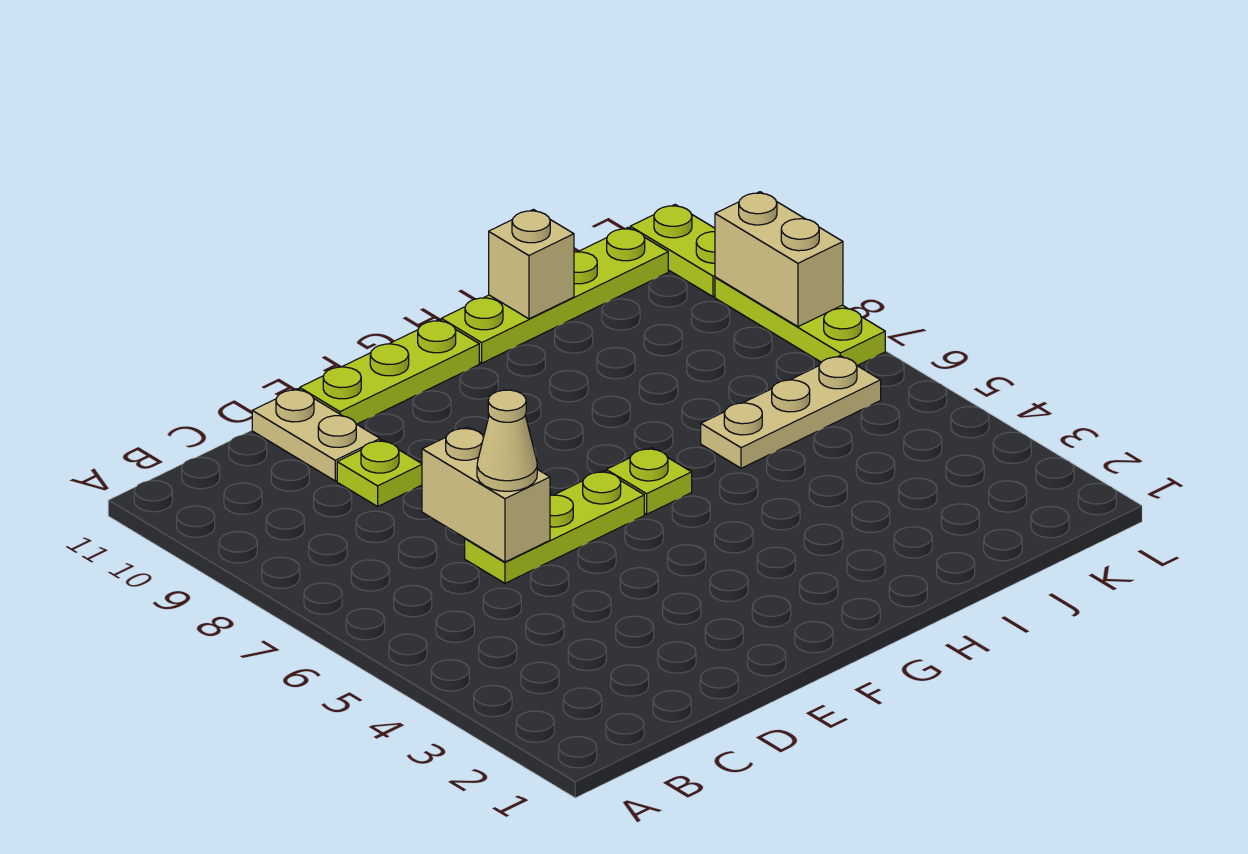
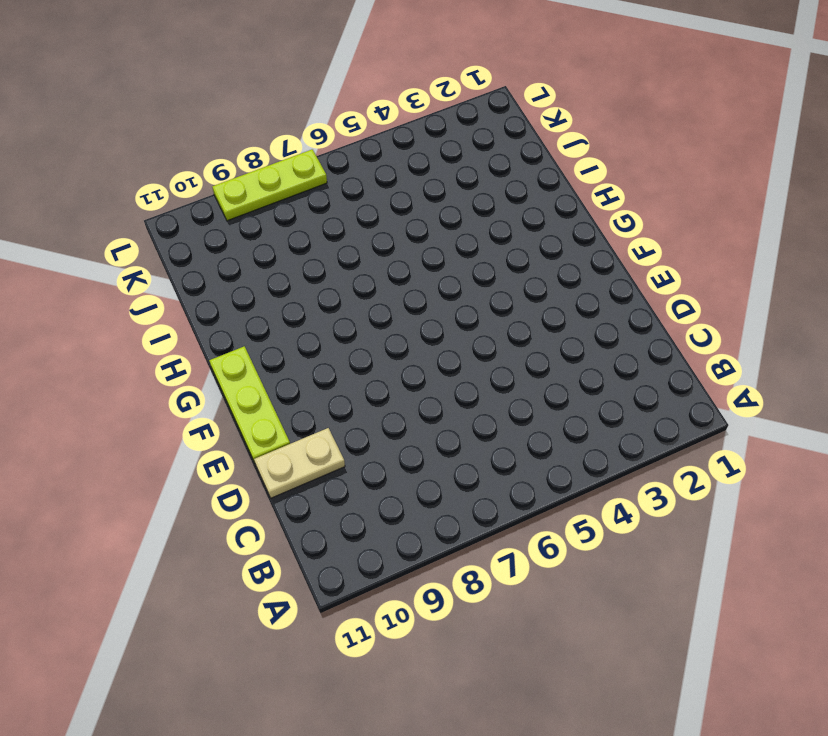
none -> lime plate D6:F6 level 1
none -> lime plate D9 level 1
none -> lime plate G6 level 1

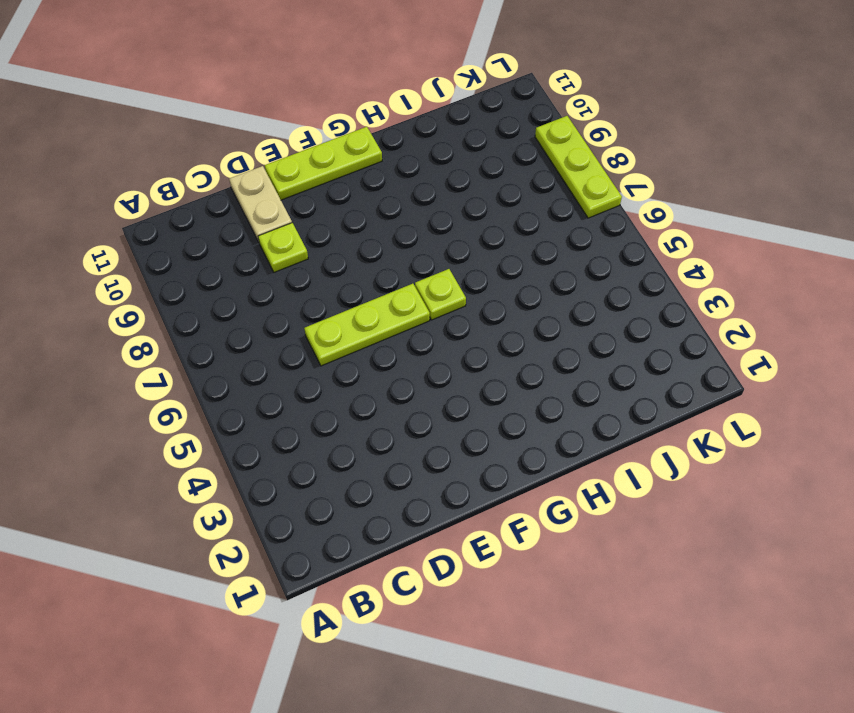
none -> lime plate H11:K11 level 1
none -> tan plate I6:K6 level 1
none -> lime plate L10:L11 level 1

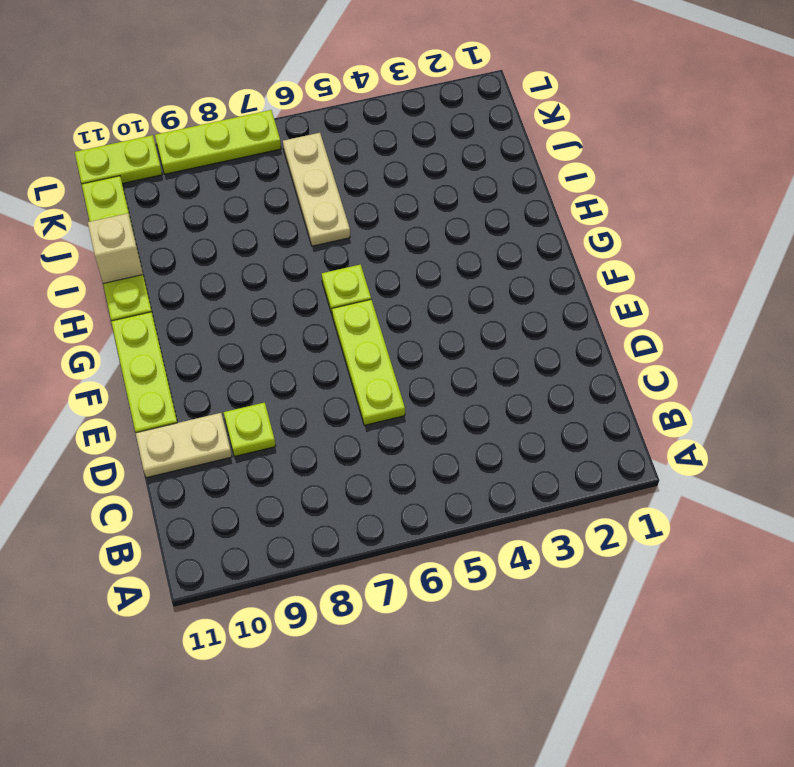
none -> tan brick D6:D7 level 2
none -> tan brick L8:L9 level 2
none -> tan cone D6 level 3

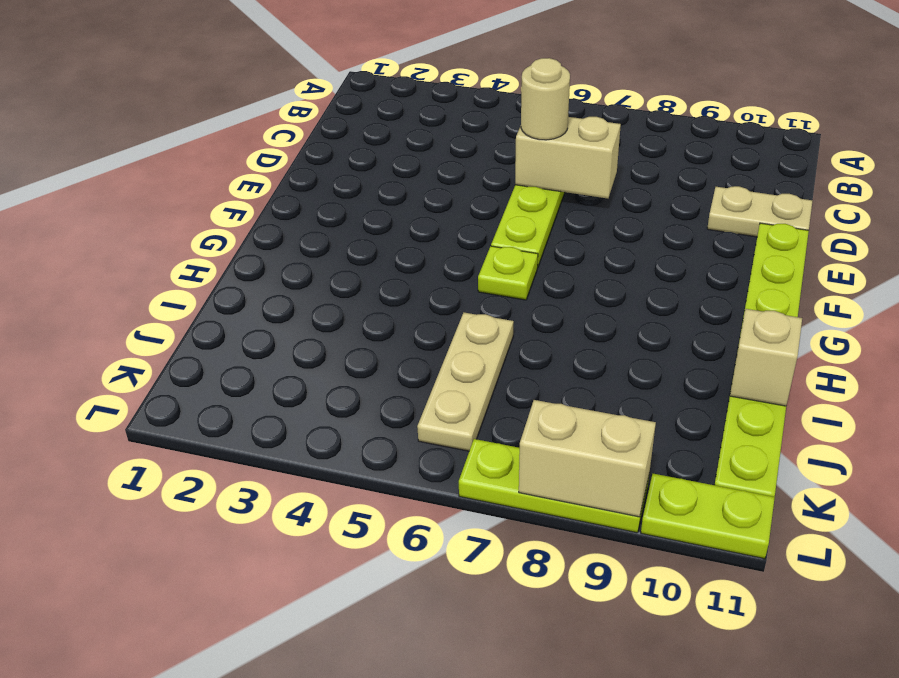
tan round brick D6 level 3 -> tan cone D6 level 3
none -> lime plate D9 level 1

